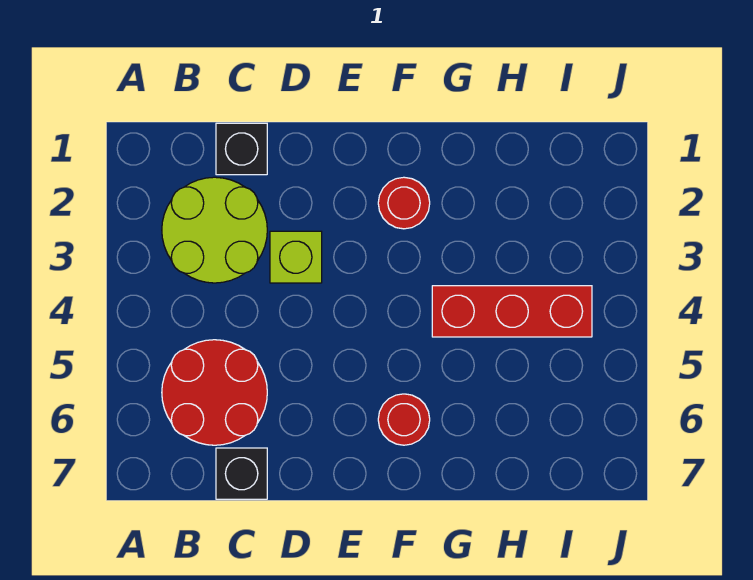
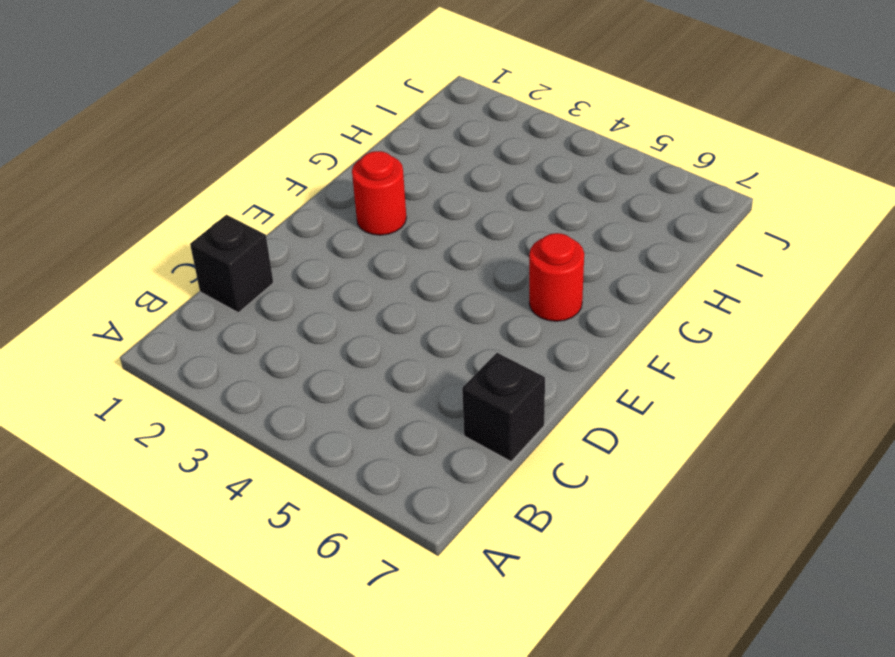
none -> lime round brick B2:C3 level 1
none -> red round brick B5:C6 level 1

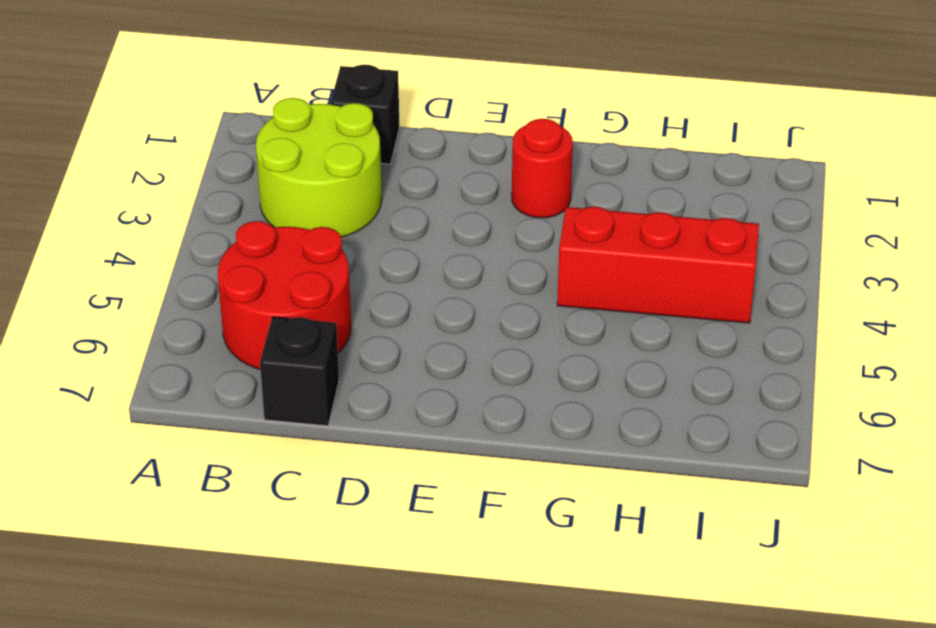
none -> lime brick D3 level 1
none -> red round brick F6 level 1

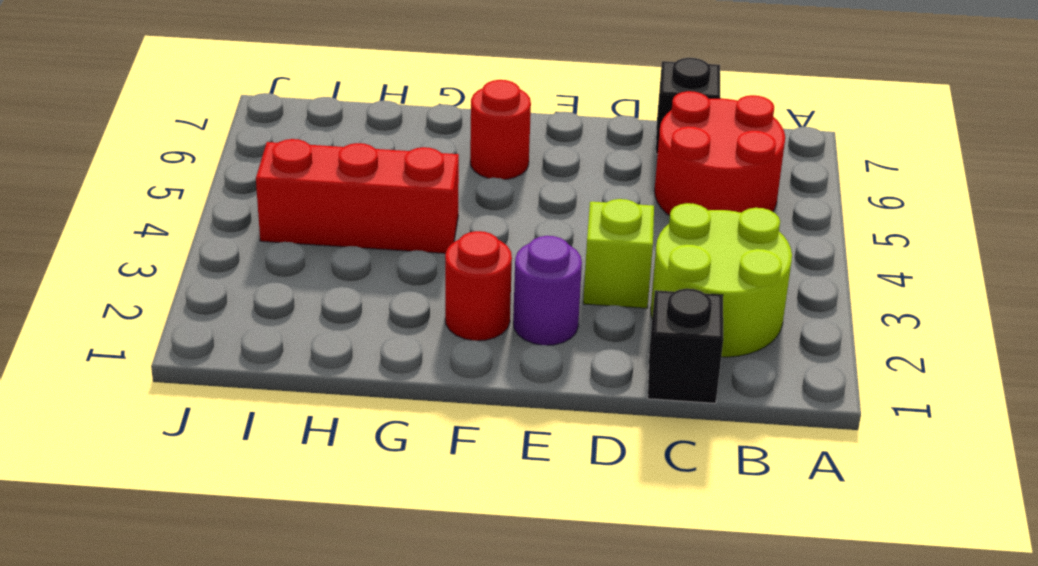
purple round brick E2 level 1 -> none

